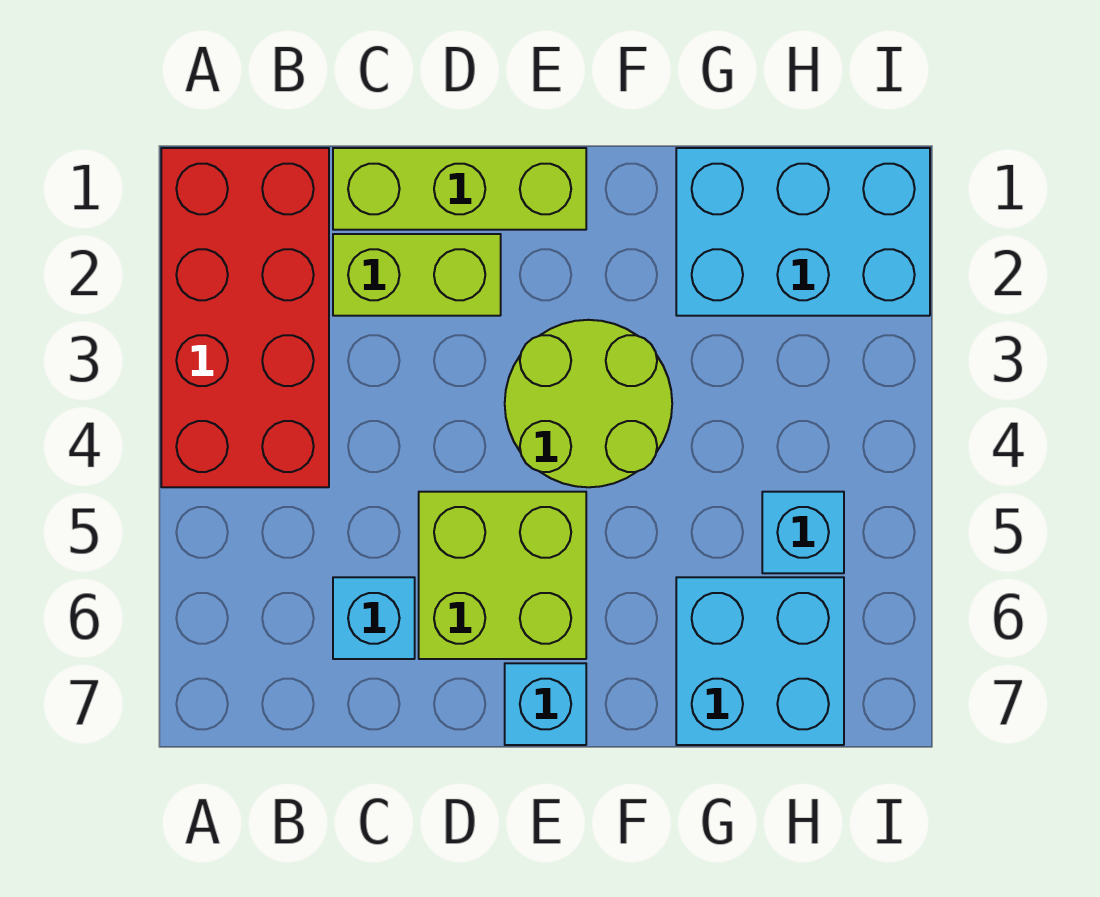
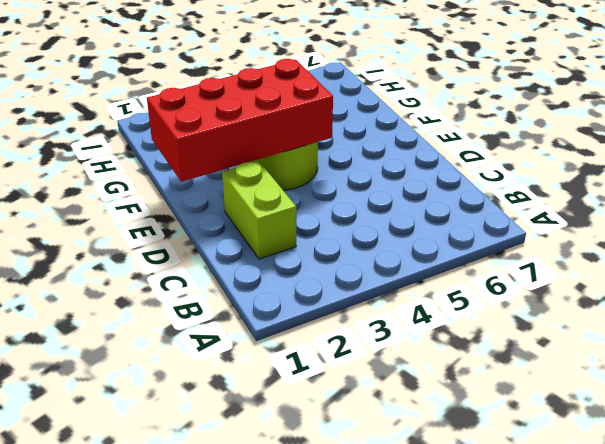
red brick E1:F4 level 2 -> red brick A1:B4 level 1
none -> lime brick C1:E1 level 1
none -> cyan brick C6 level 1

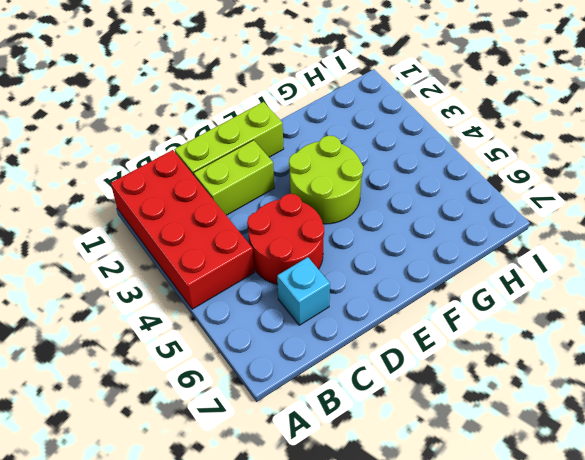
red round brick C4:D5 level 1 -> lime brick D5:E6 level 1
none -> cyan brick E7 level 1
none -> cyan brick G1:I2 level 1

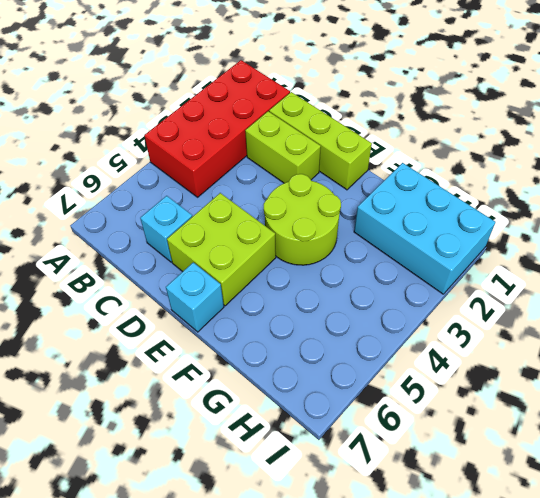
none -> cyan brick G6:H7 level 1
none -> cyan brick H5 level 1

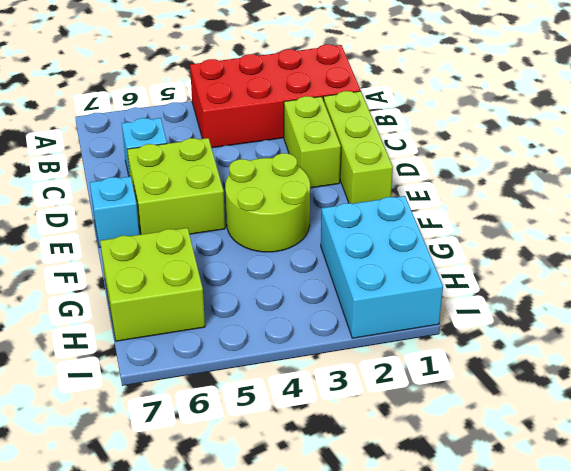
lime brick G6:H7 level 1 -> cyan brick G6:H7 level 1
none -> cyan brick H5 level 1

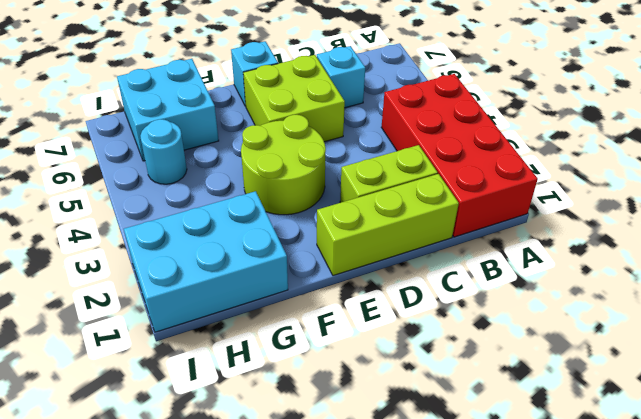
cyan round brick H5 level 1 -> cyan brick H5 level 1

